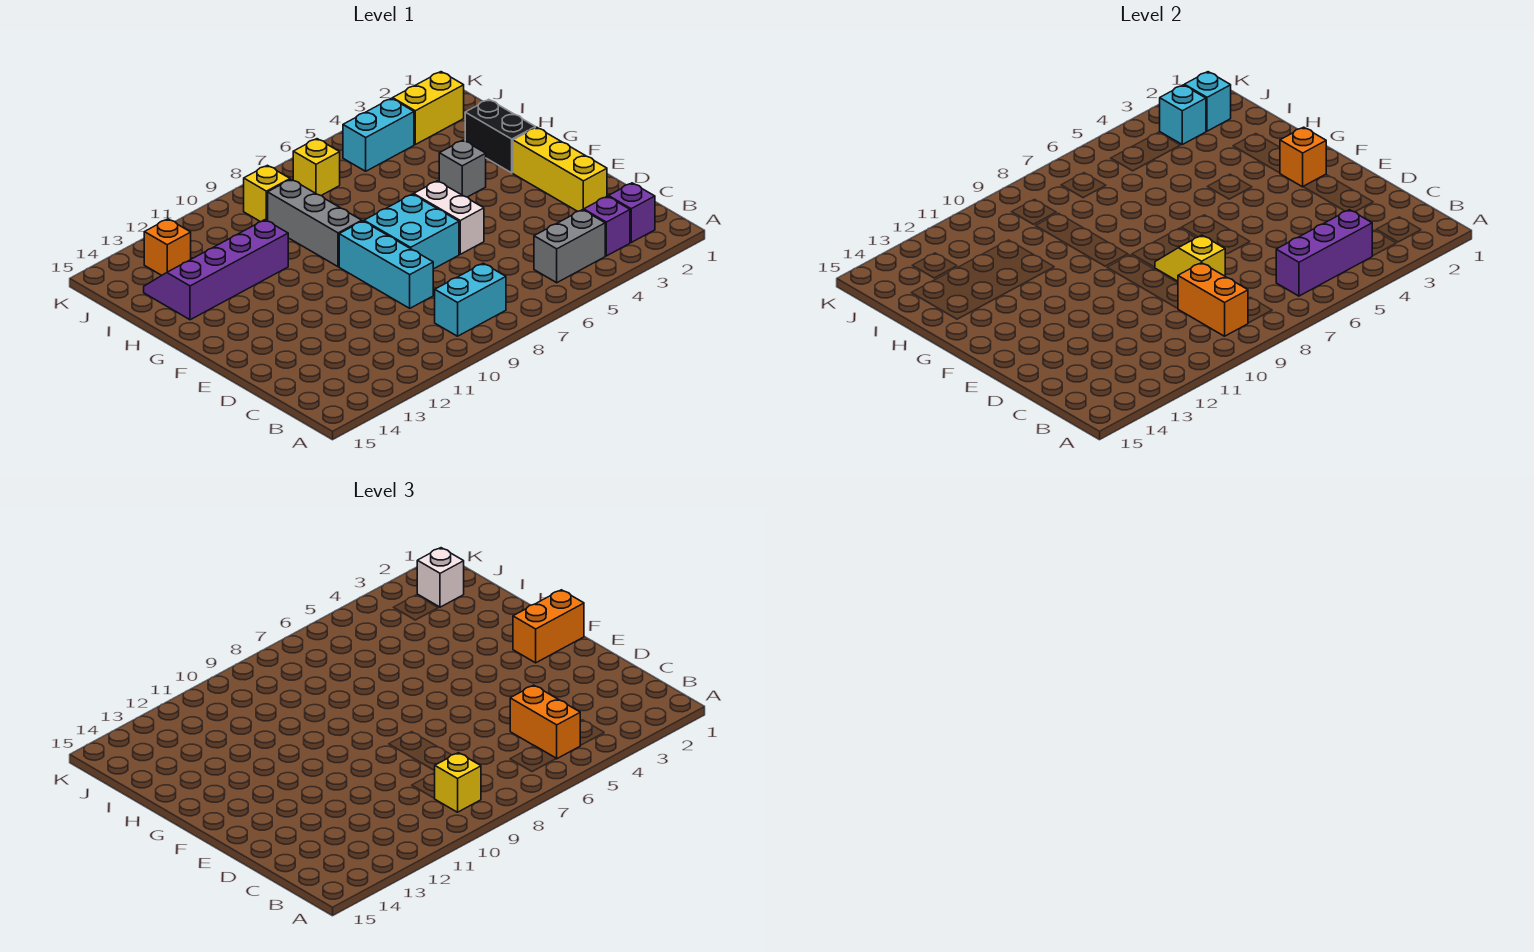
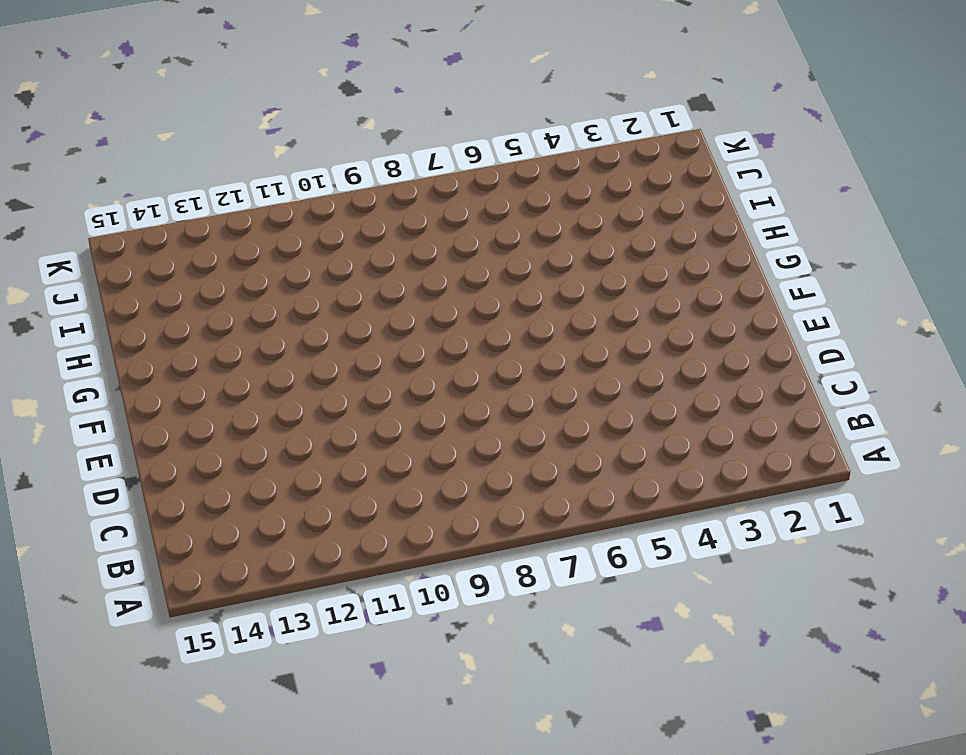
none -> purple brick B2 level 1
none -> purple brick B3 level 1
none -> grey brick B4:B5 level 1

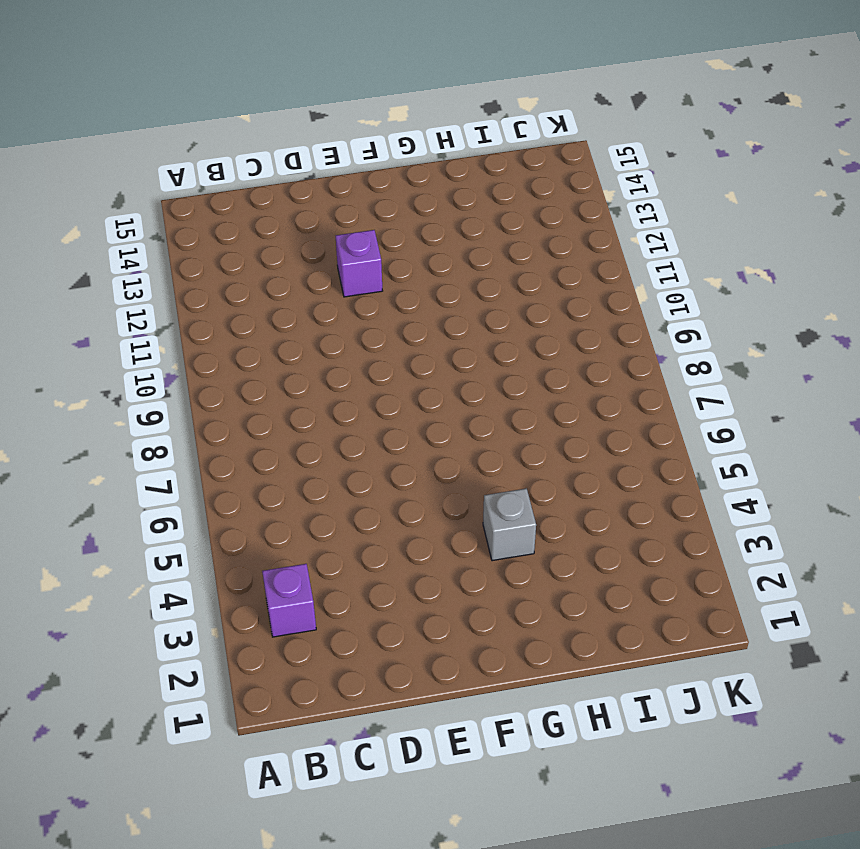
purple brick E12 level 1 -> purple brick B2 level 1
none -> grey brick B4:B5 level 1
none -> cyan brick B8:B9 level 1
none -> yellow brick D2:F2 level 1

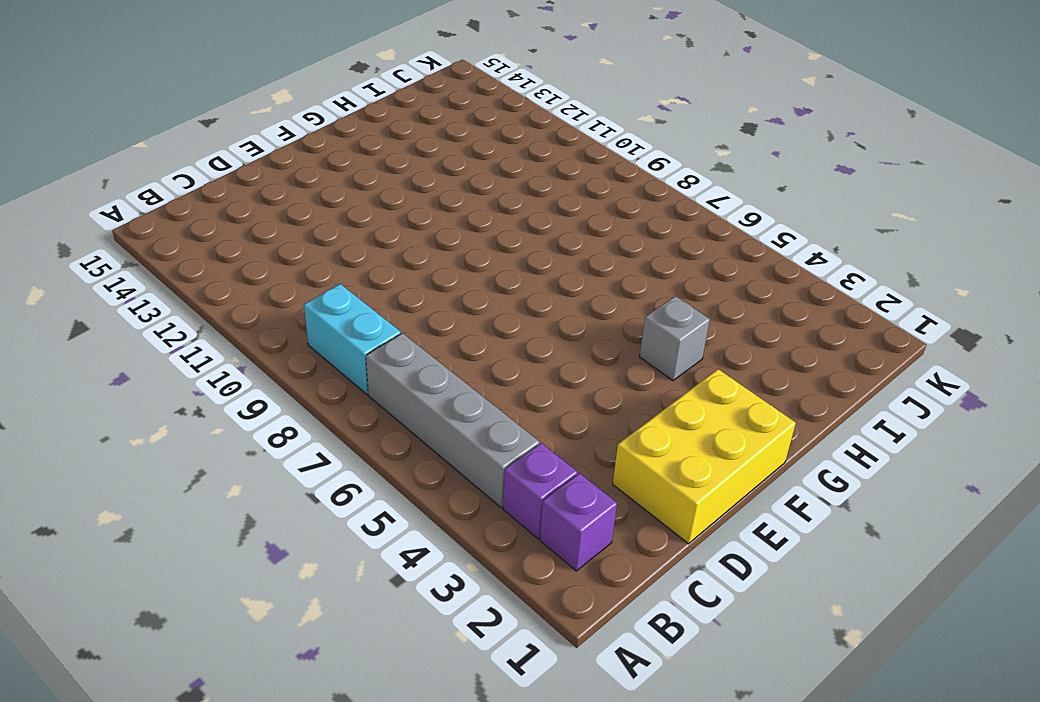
grey brick B4:B7 level 1 -> grey brick B4:B5 level 1
yellow brick D1:F2 level 1 -> yellow brick D2:F2 level 1
none -> cyan brick D9:F9 level 1
none -> white brick E6:F6 level 1
none -> cyan brick E7:F8 level 1

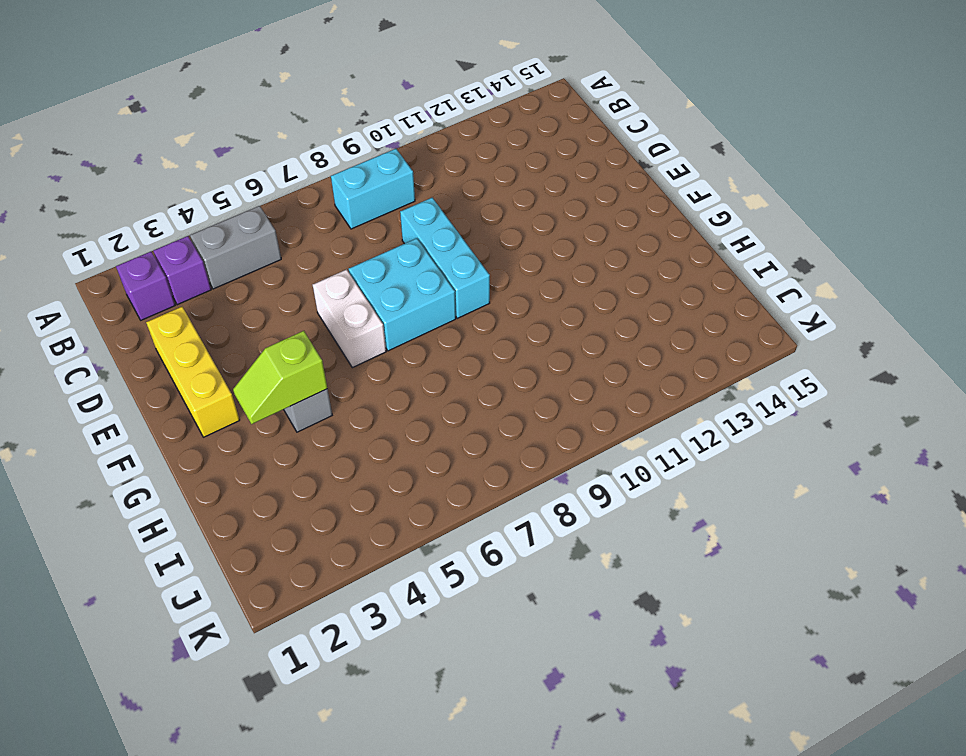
lime slope G3:G4 level 2 top 4 -> none
none -> black brick G2:H2 level 1
none -> grey brick G9:I9 level 1
none -> purple slope H11:I14 level 1 top H

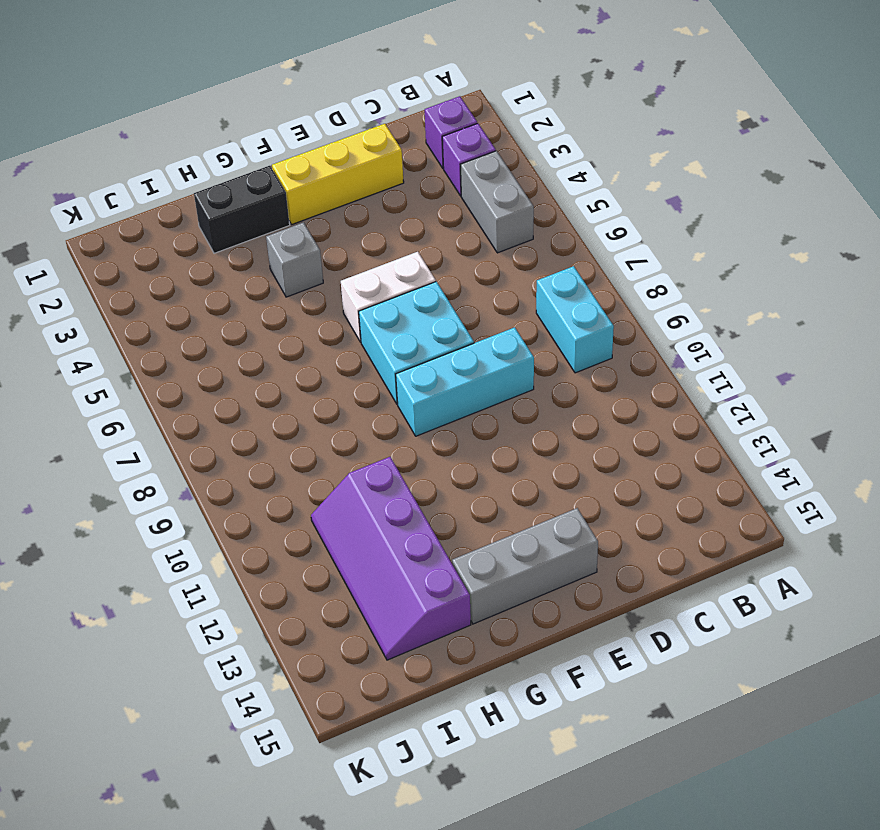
grey brick E14:G14 level 1 -> grey brick G9:I9 level 1
none -> yellow brick J2:J3 level 1
none -> cyan brick J4:J5 level 1
none -> yellow brick J7 level 1

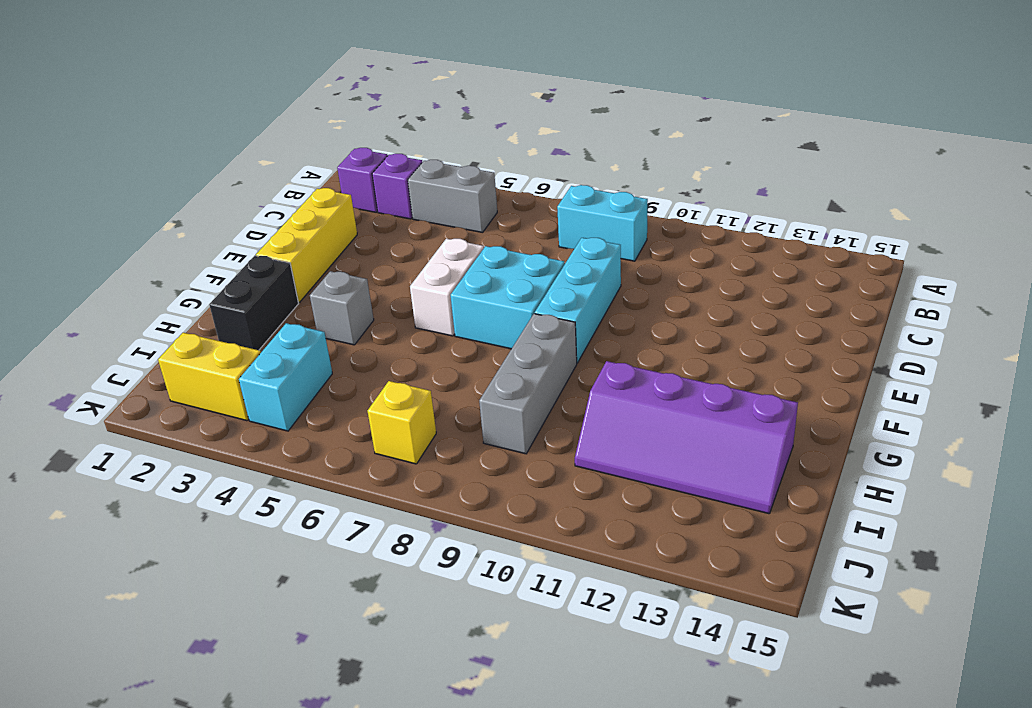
cyan brick I4:J4 level 1 -> cyan brick J4:J5 level 1
none -> yellow brick J9 level 1
none -> orange brick J13 level 1
none -> purple brick B4:B6 level 2

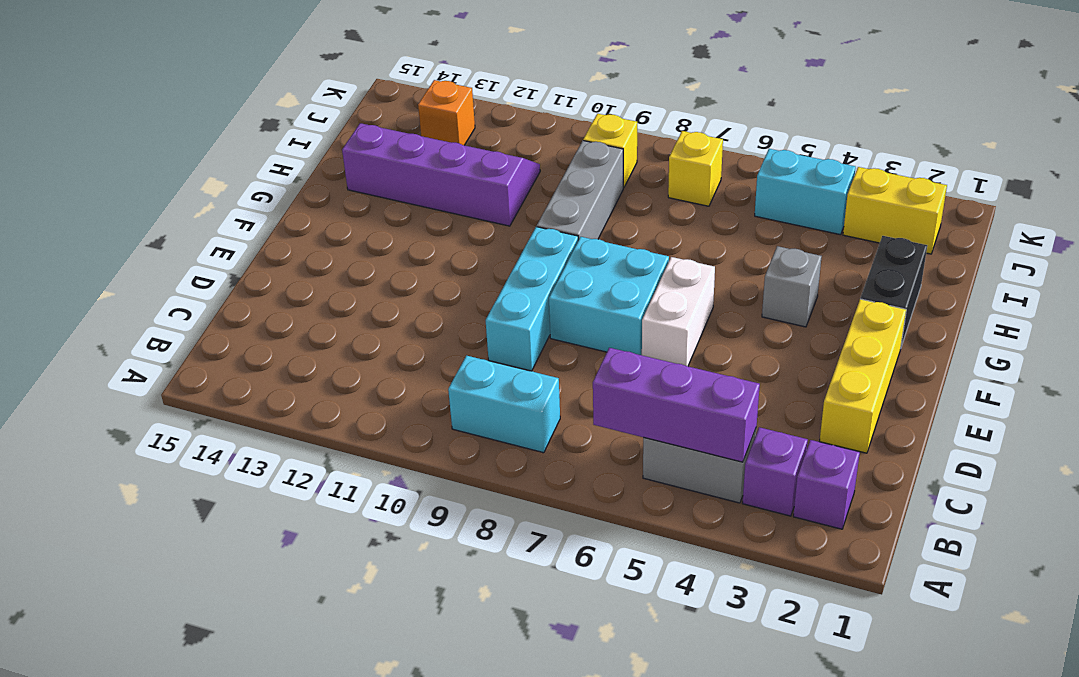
none -> orange brick B9:C9 level 2
none -> yellow slope D8:E8 level 2 top D
none -> orange brick F2 level 2

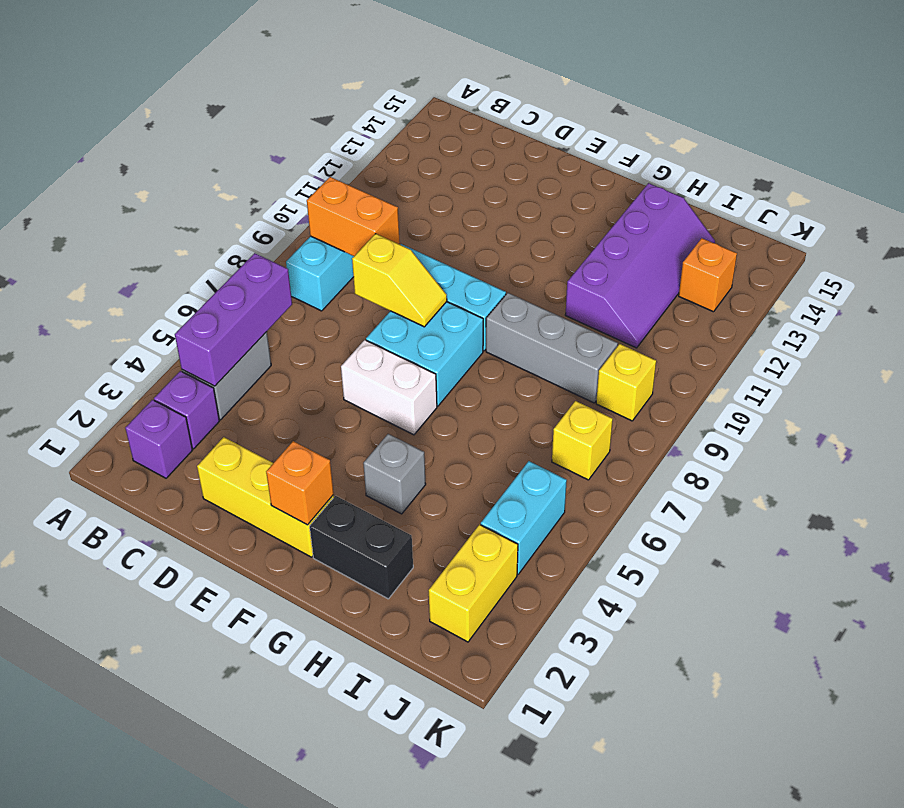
none -> cyan brick J2 level 2
none -> cyan brick J3 level 2
none -> orange brick B5:C5 level 3

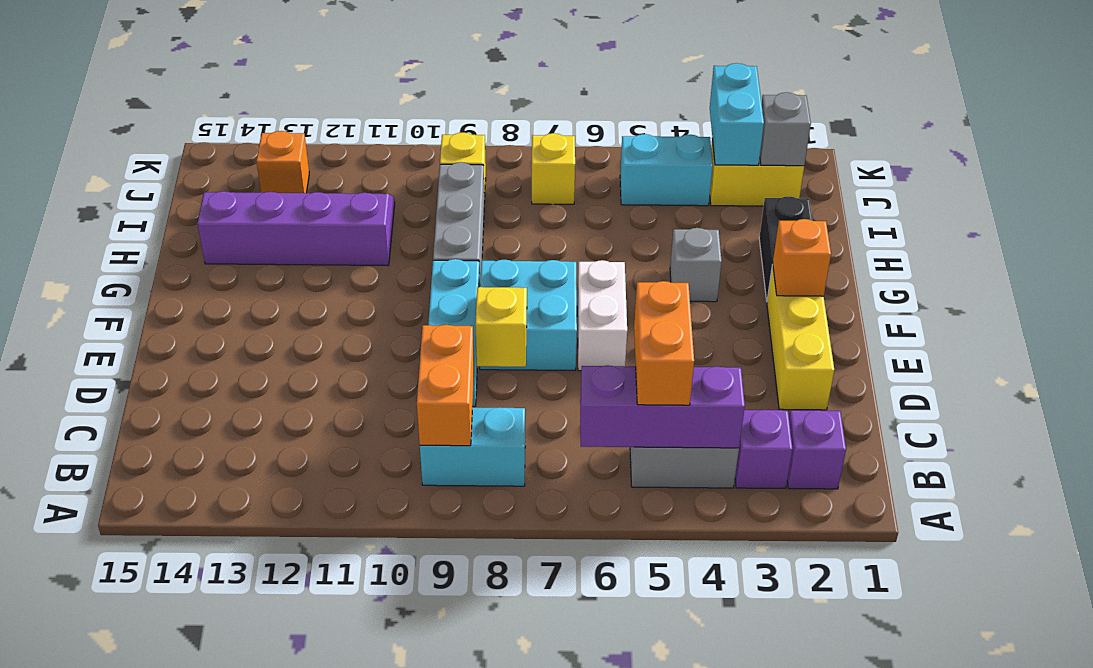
grey brick J2 level 2 -> cyan brick J2 level 2
cyan brick J3:K3 level 2 -> cyan brick J3 level 2
none -> yellow brick B9 level 3
none -> orange brick F1:F2 level 3
none -> white brick J2 level 3

